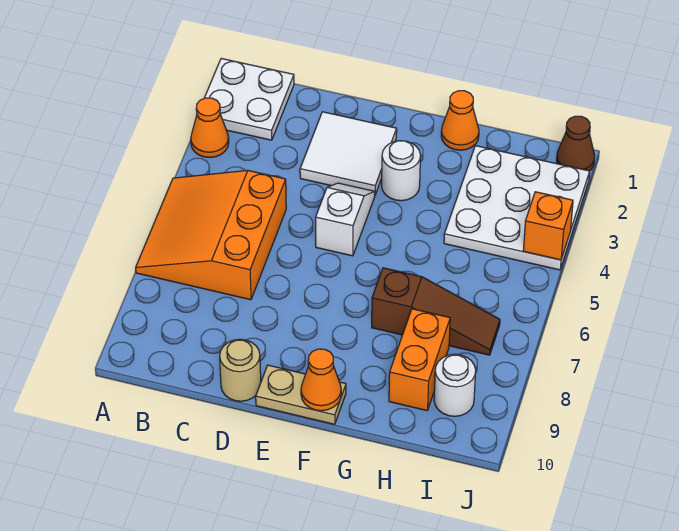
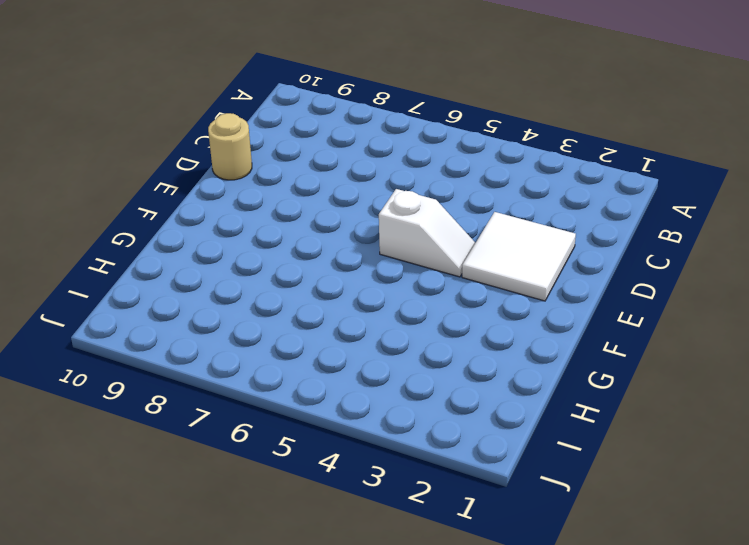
none -> white plate A1:B2 level 1
none -> orange cone A3 level 1
none -> orange slope A5:C7 level 1 top C

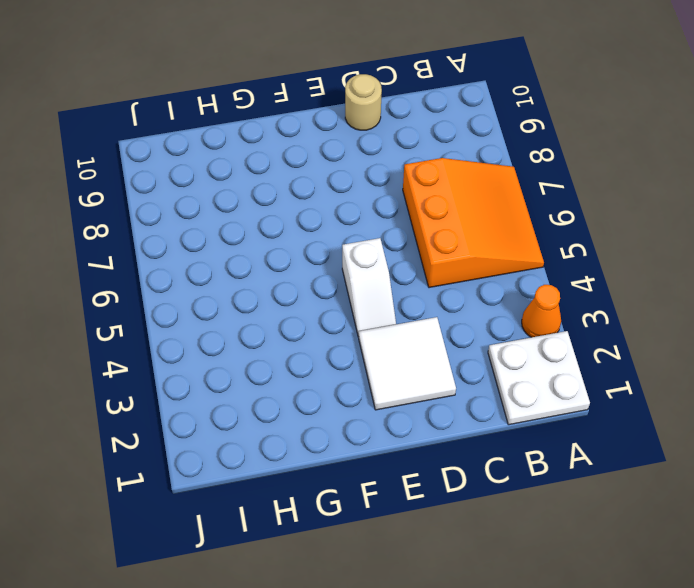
none -> tan plate E10:F10 level 1
none -> white round brick F3 level 1
none -> orange cone G1 level 1

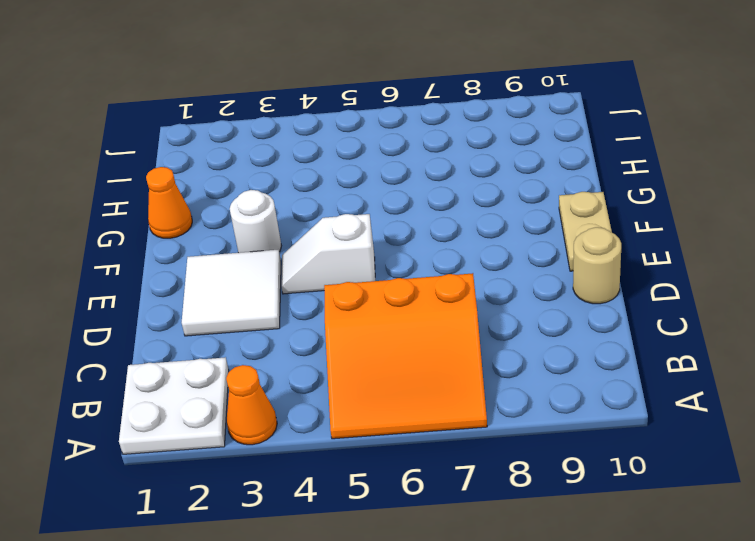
none -> brown slope G7:I7 level 1 top G
none -> white plate H2:J4 level 1
none -> orange brick H8:H9 level 1

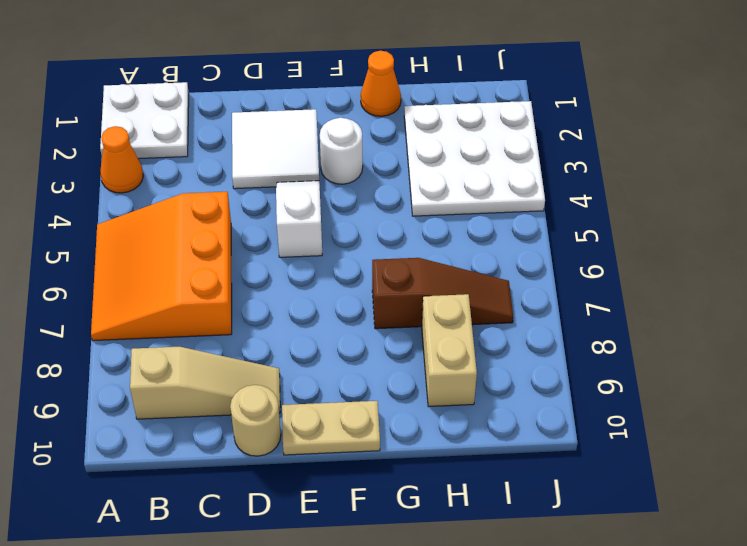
tan slope B9:D9 level 1 top B -> none
tan brick H8:H9 level 1 -> orange brick H8:H9 level 1
none -> white round brick I9 level 1
none -> brown cone J1 level 1
none -> orange cone F10 level 2

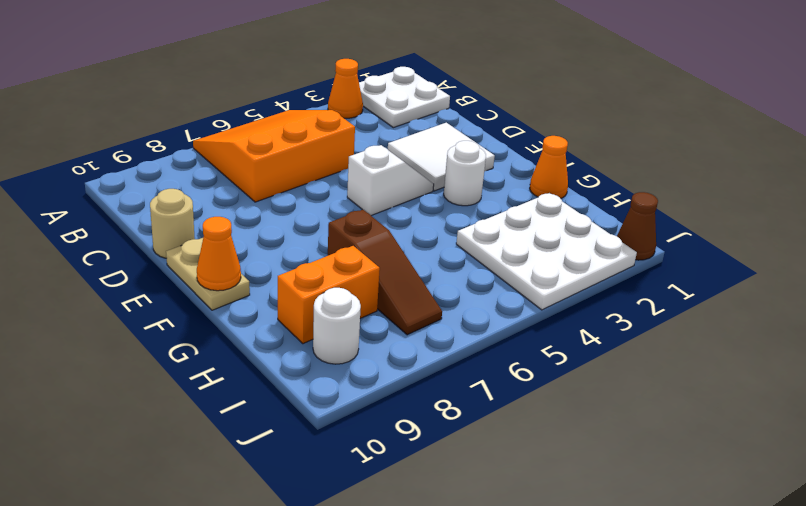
none -> orange brick J4 level 2

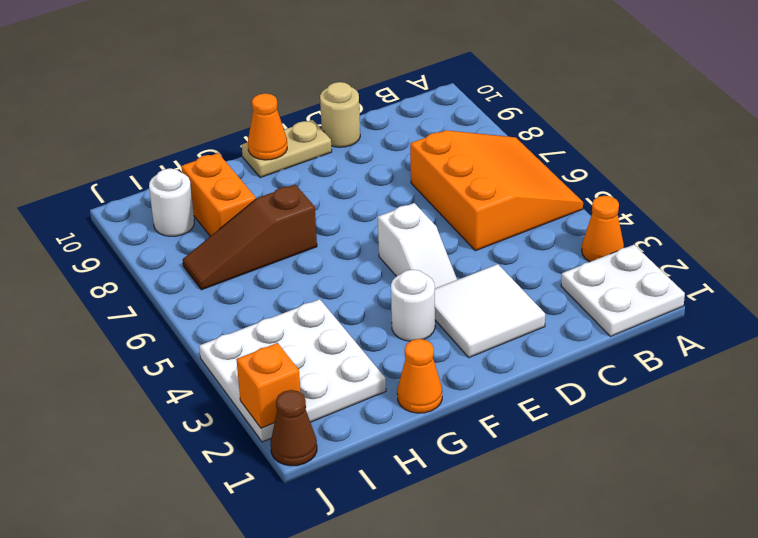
orange brick J2 level 2 -> orange brick J4 level 2

